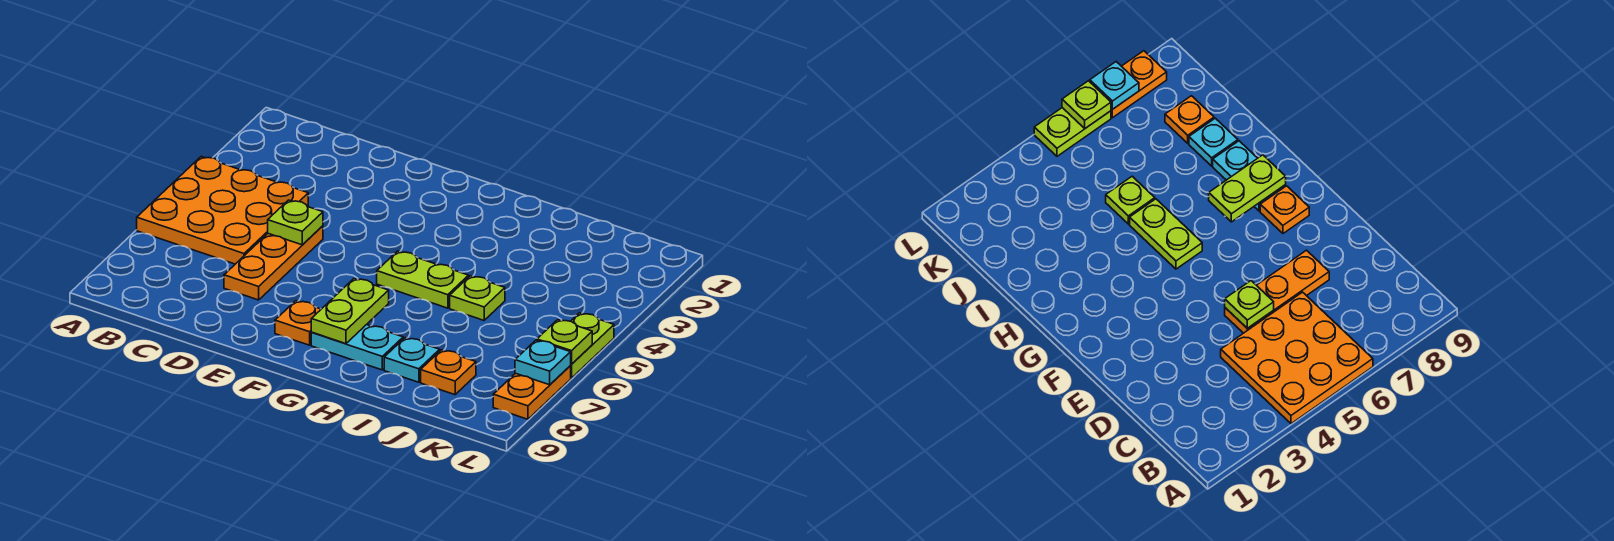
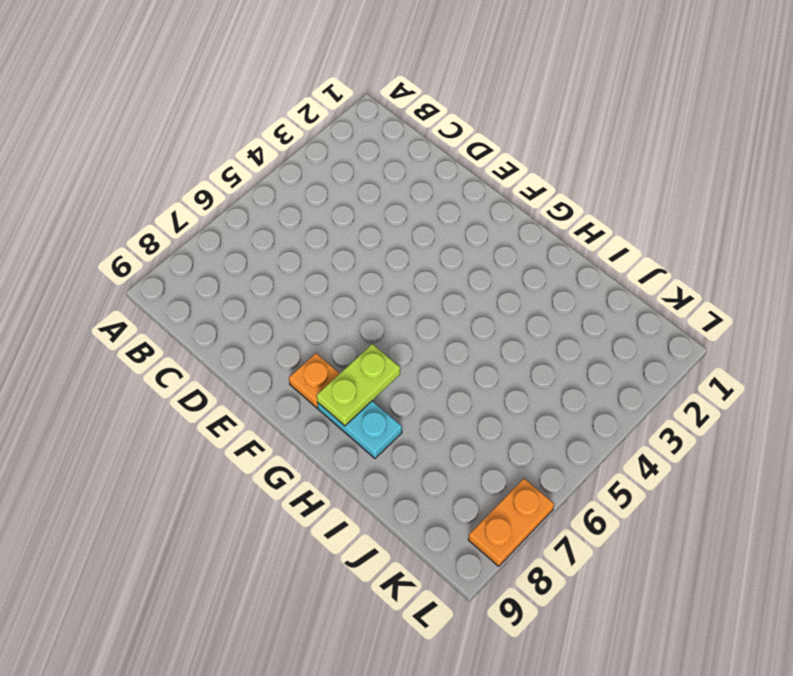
none -> orange plate A4:C6 level 1
none -> orange plate D5:D7 level 1
none -> lime plate G5:H5 level 1

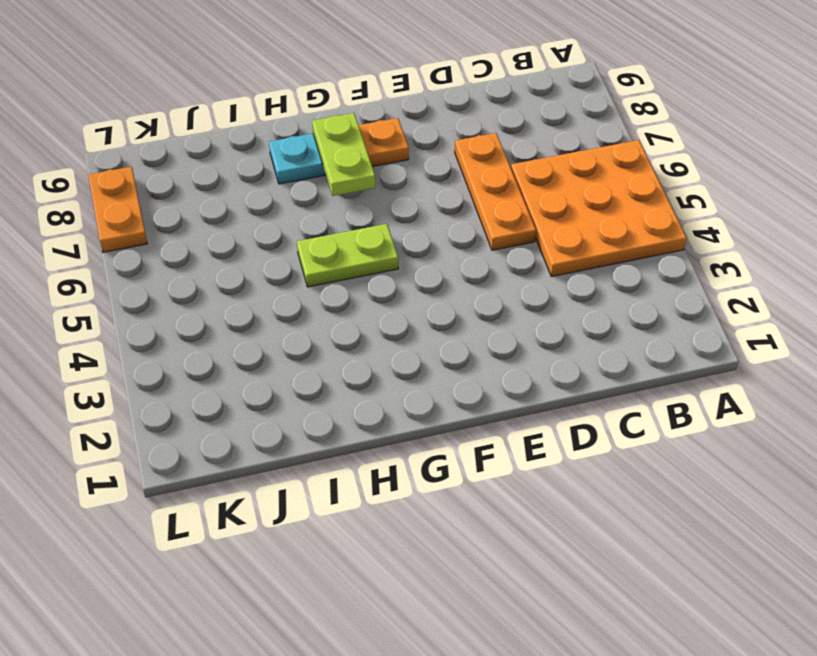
none -> lime plate I5 level 1
none -> cyan plate I8 level 1
none -> orange plate J8 level 1

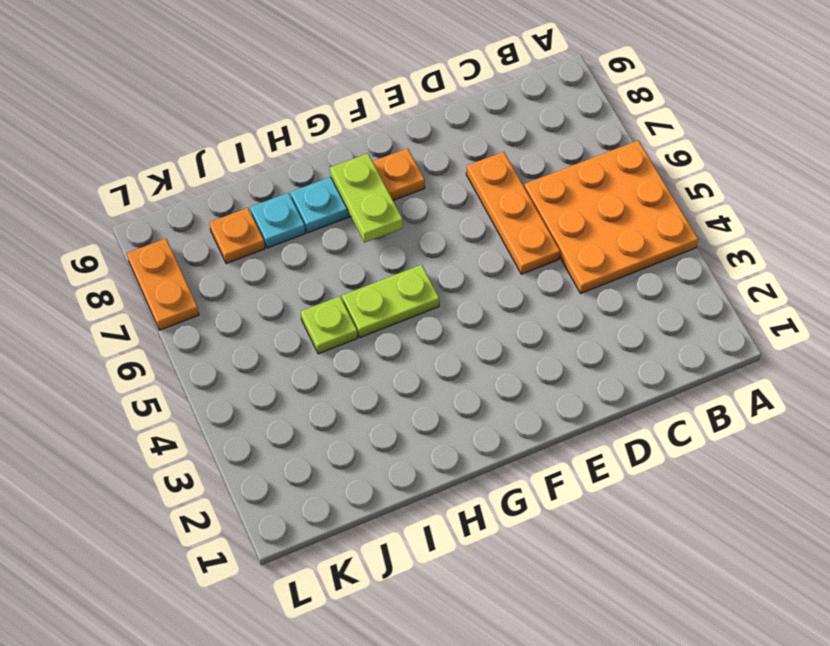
none -> lime plate L5:L6 level 1
none -> lime plate D5 level 2
none -> lime plate L6 level 2

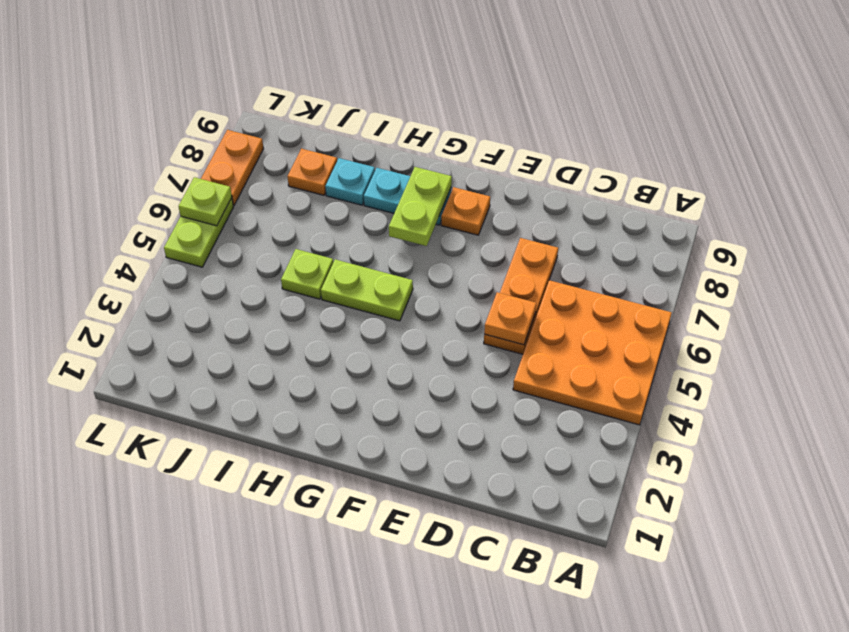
orange plate D5 level 2 -> lime plate D5 level 2
none -> cyan plate L7 level 2

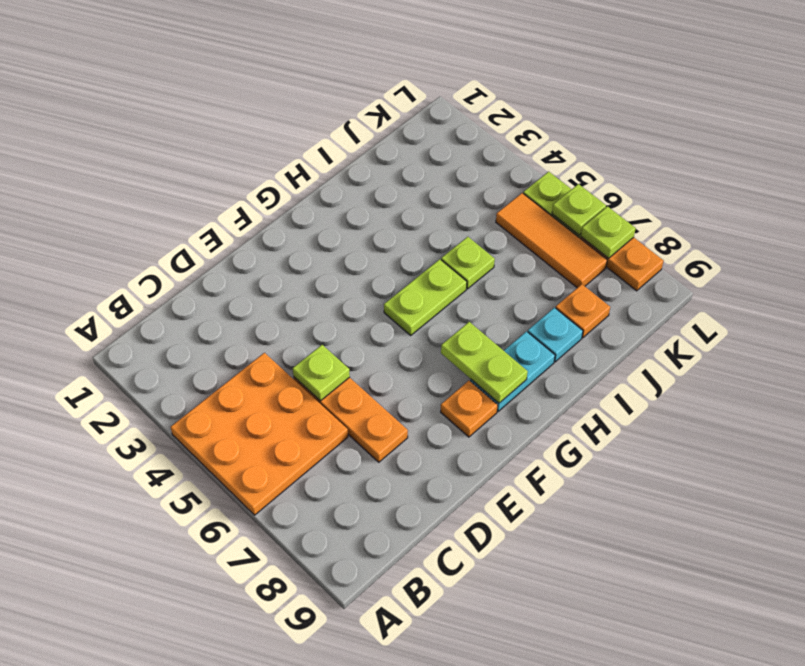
orange tile K5:K7 level 1 -> none
lime plate L7 level 2 -> cyan plate L7 level 2

